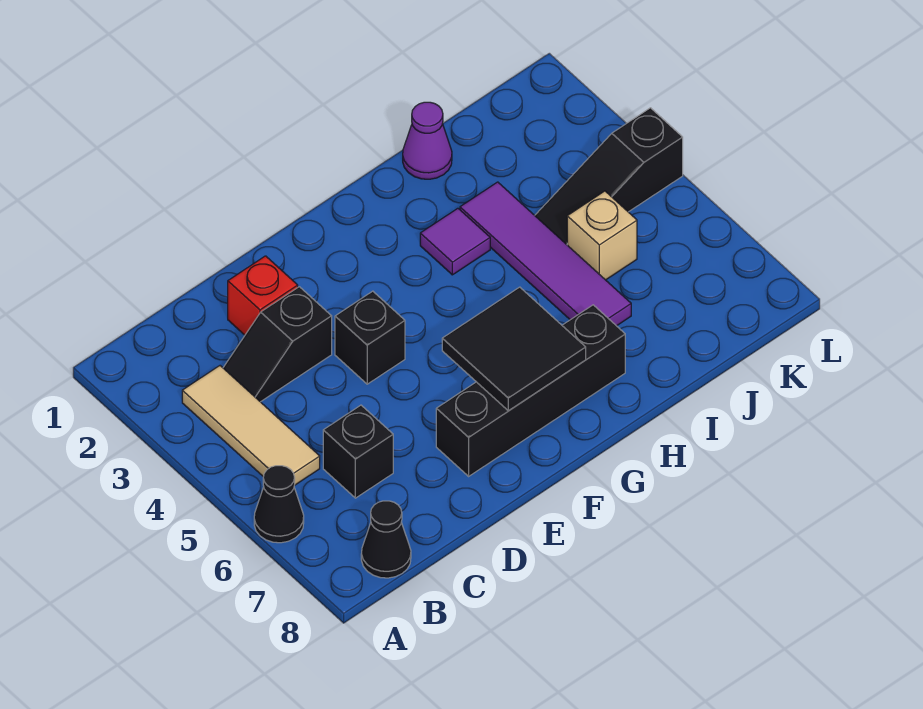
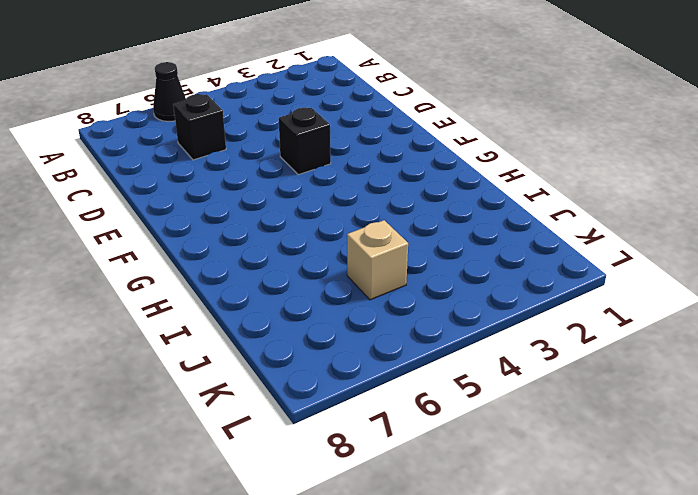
none -> tan tile B3:B5 level 1
none -> black cone B8 level 1
none -> black slope C3:D3 level 1 top D

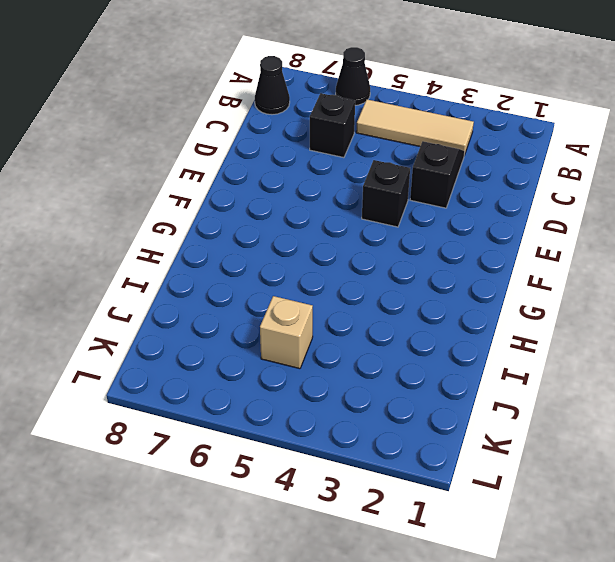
none -> red brick D2 level 1
none -> black brick E7:H7 level 1
none -> purple tile H3 level 1

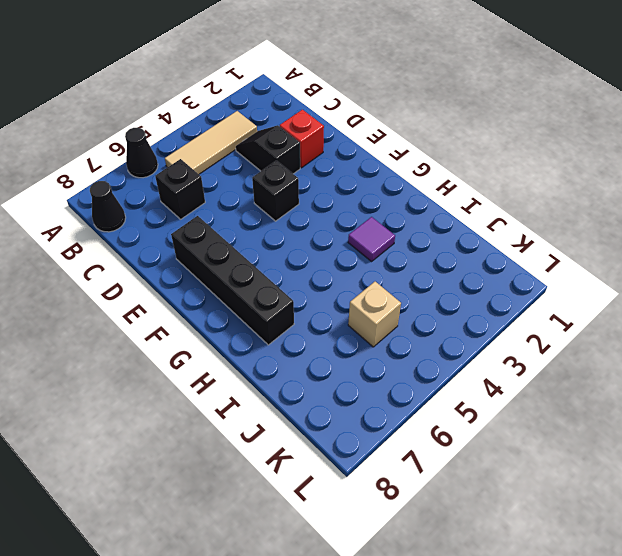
none -> purple cone I1 level 1
none -> purple tile I3:I6 level 1
none -> black slope J4:L4 level 1 top L

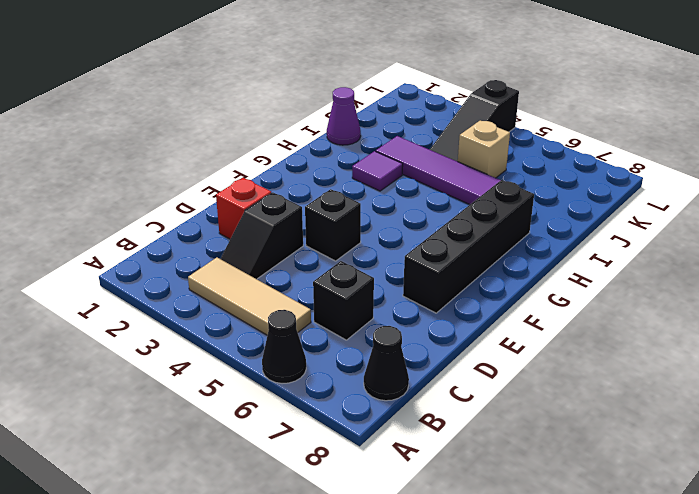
none -> black tile F6:G7 level 2

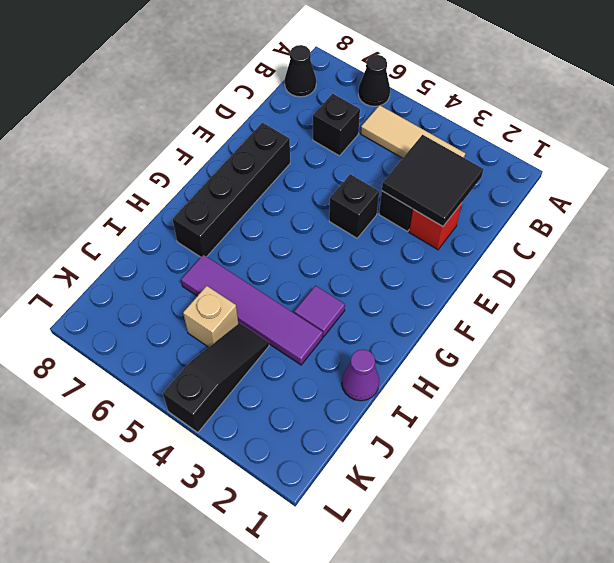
black tile C2:D3 level 2 -> black tile F6:G7 level 2

